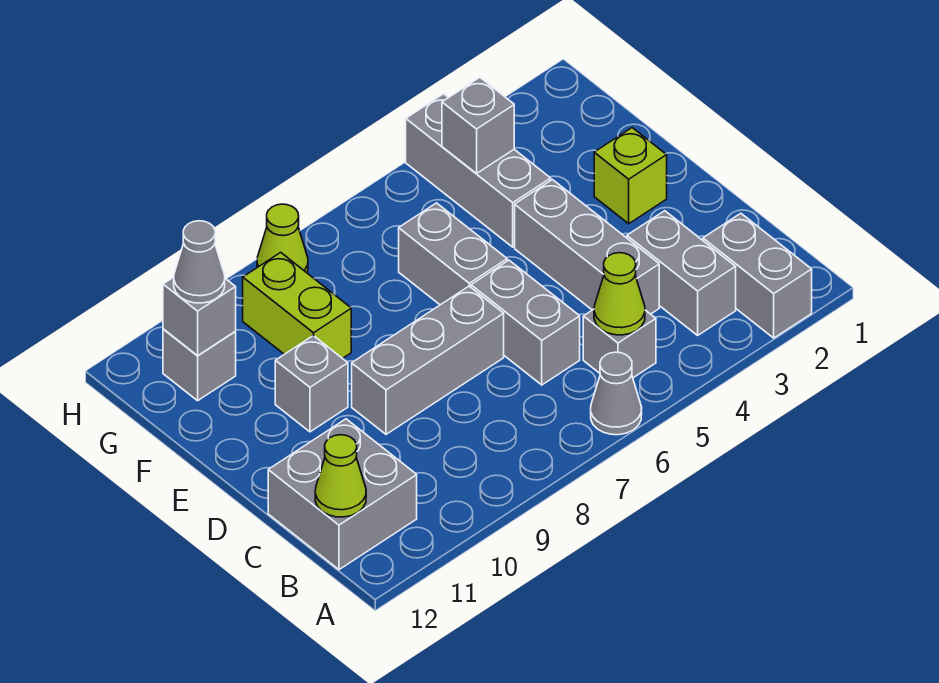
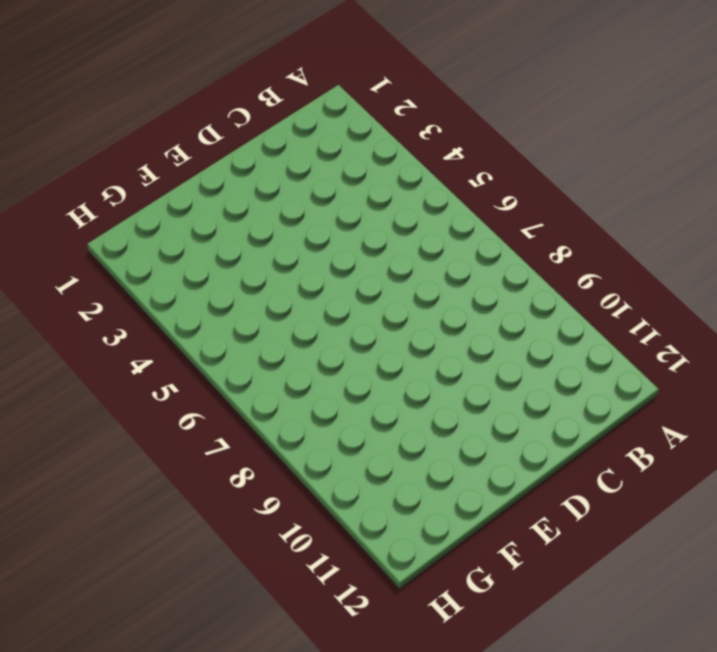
none -> grey brick A2:B2 level 1
none -> grey cone A6 level 1
none -> grey brick B3:C3 level 1

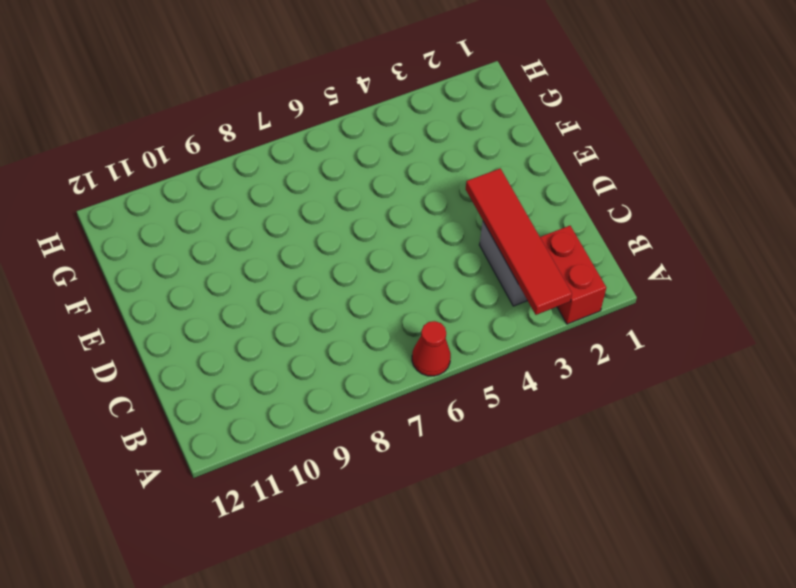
red brick A2:B2 level 1 -> grey brick A2:B2 level 1
red tile A3:D3 level 2 -> none
red cone A6 level 1 -> grey cone A6 level 1
none -> grey brick B5 level 1
none -> grey brick B11:C12 level 1
none -> grey brick C4:E4 level 1

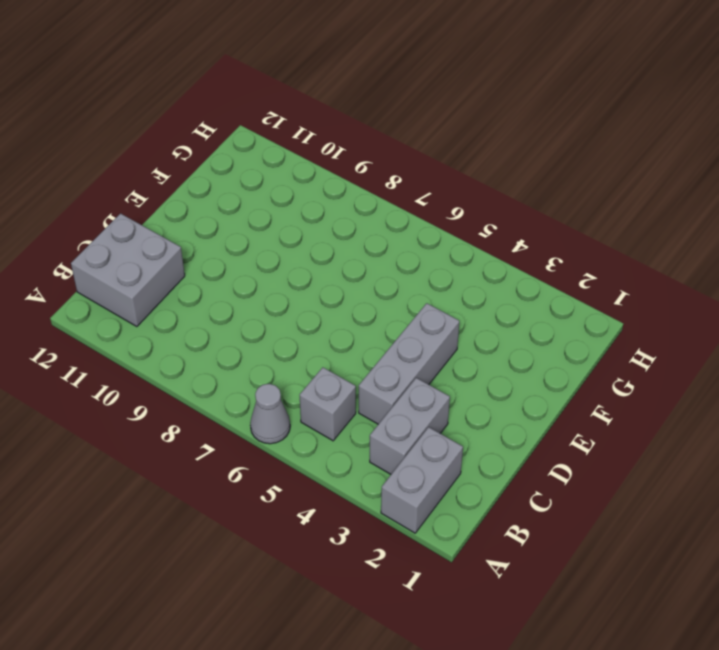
none -> grey brick C6:D6 level 1
none -> grey brick D7:D9 level 1
none -> lime brick E2 level 1

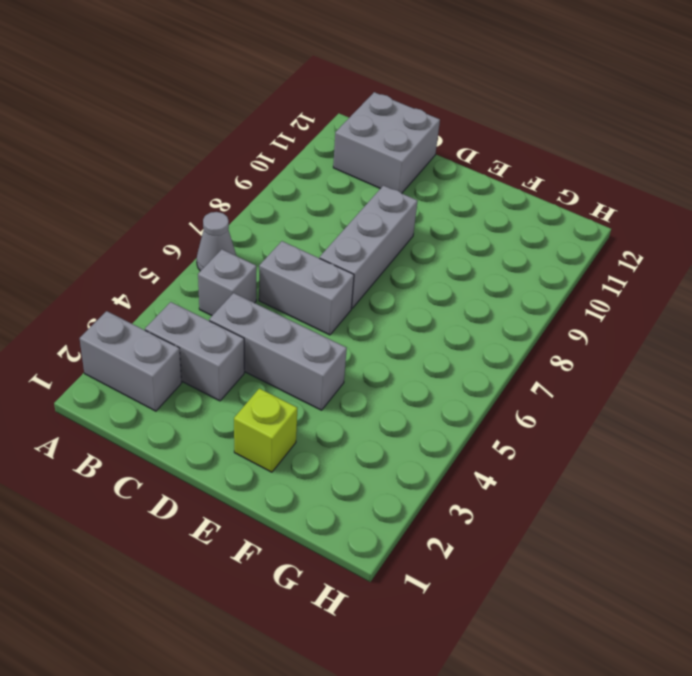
none -> grey brick E6:F6 level 1
none -> grey brick E10 level 1
none -> grey brick F4:H4 level 1

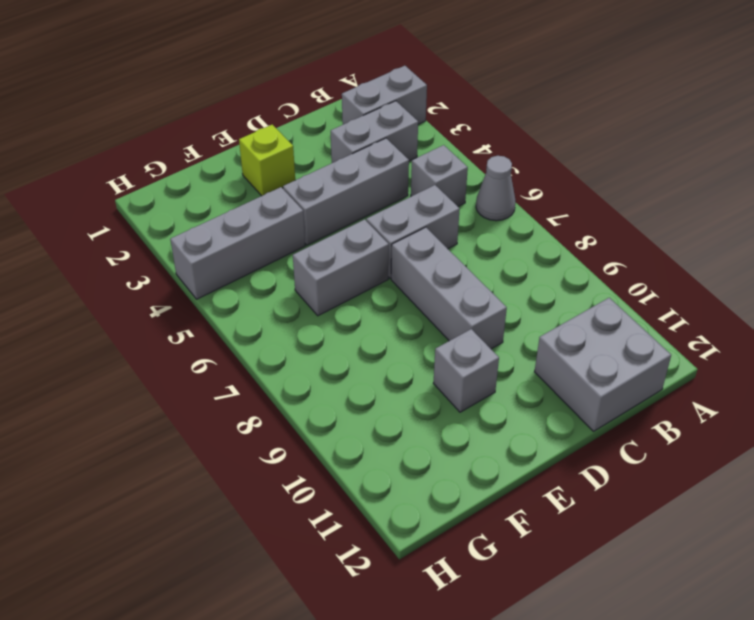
none -> lime brick F9:G9 level 1
none -> grey brick G11 level 1
none -> lime cone H8 level 1

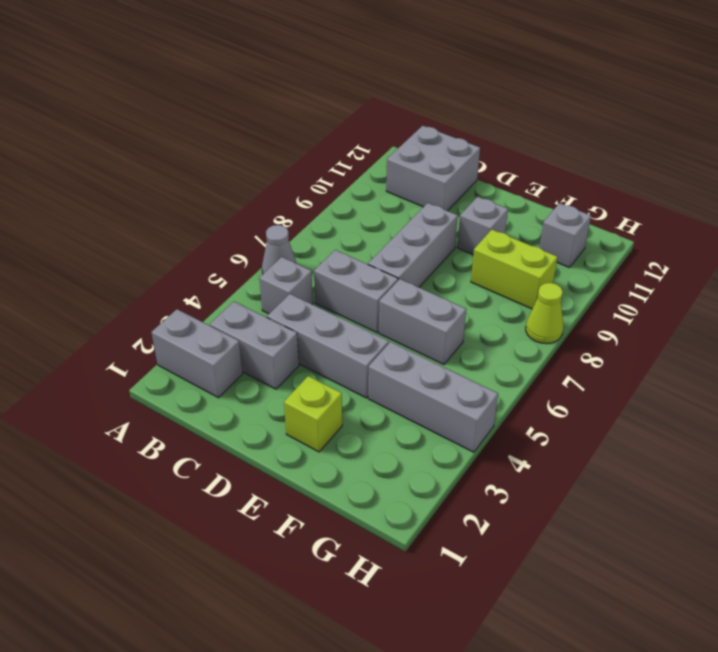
none -> lime cone B5 level 2
none -> lime cone B12 level 2
none -> grey brick G4 level 2

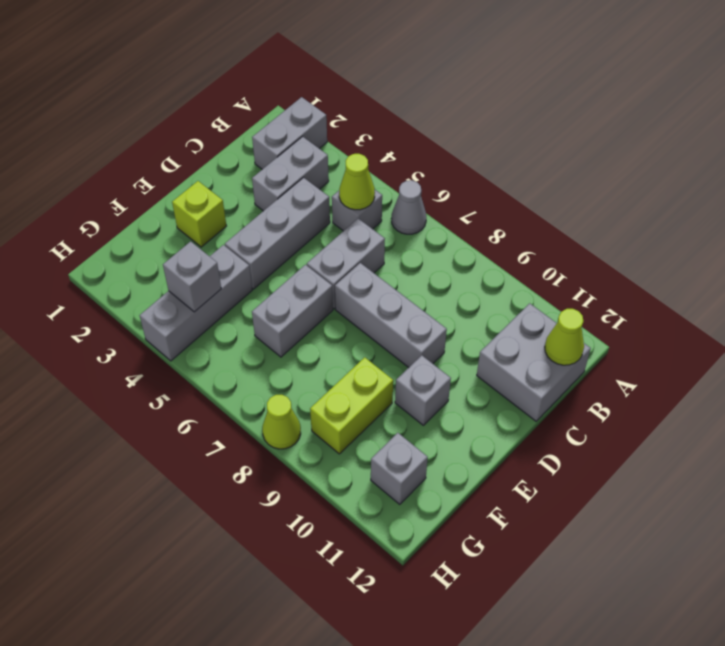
none -> grey brick G11 level 2
none -> grey cone G11 level 3

